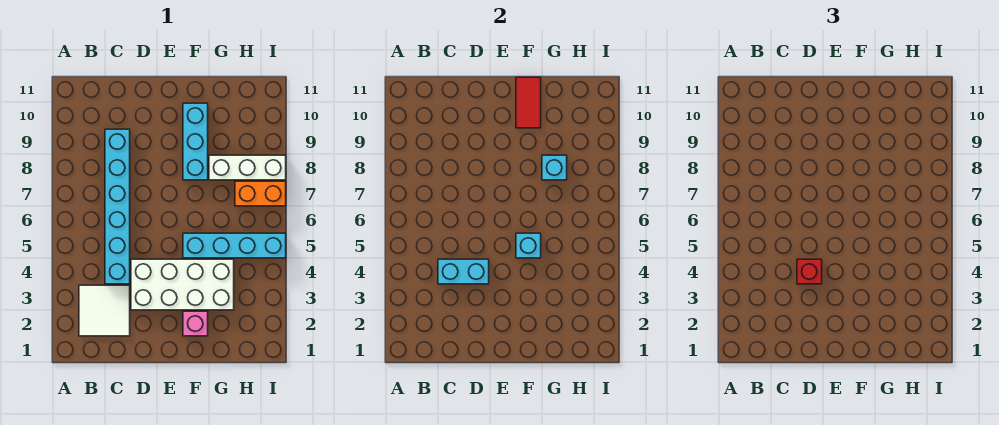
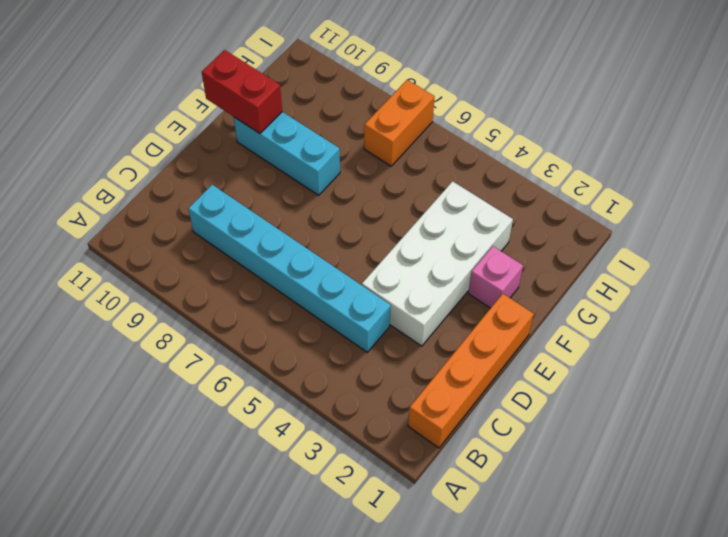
orange brick B1:E1 level 1 -> none
red brick F10:F11 level 2 -> red tile F10:F11 level 2
none -> white tile B2:C3 level 1
none -> cyan brick F5:I5 level 1
none -> white brick G8:I8 level 1

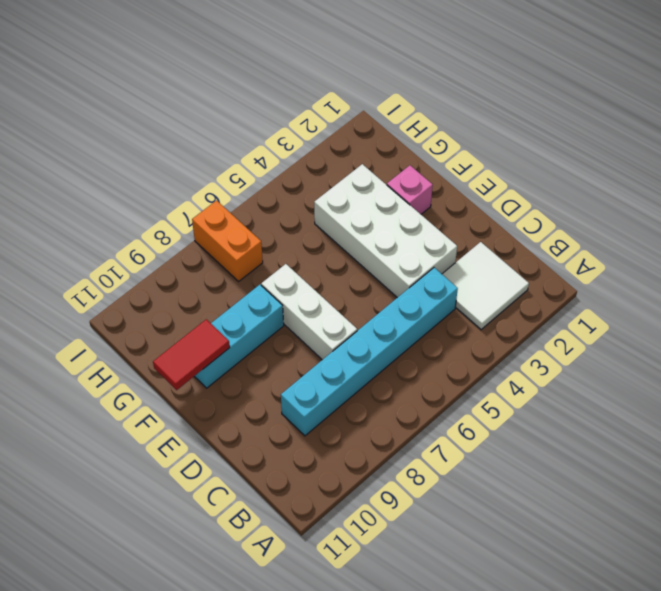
white brick D7:F7 level 1 -> white brick G8:I8 level 1
none -> cyan brick F5:I5 level 1
none -> cyan brick C4:D4 level 2
none -> cyan brick F5 level 2

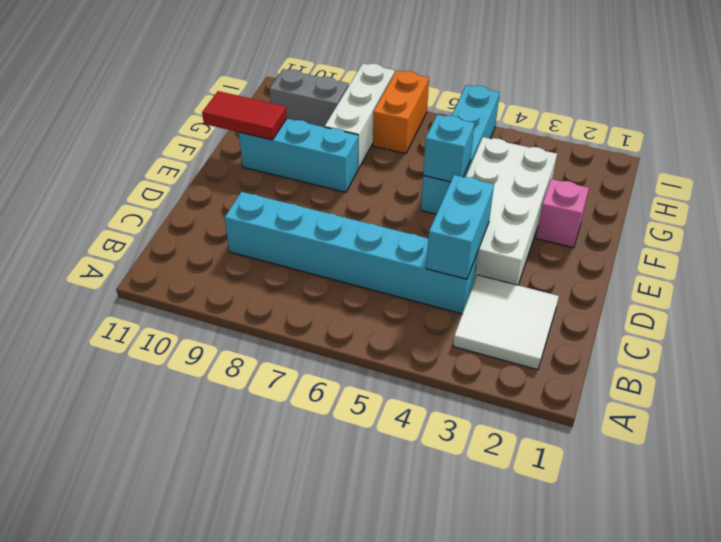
grey brick H9:H10 level 1 -> none
none -> cyan brick G8 level 2
none -> red brick D4 level 3

